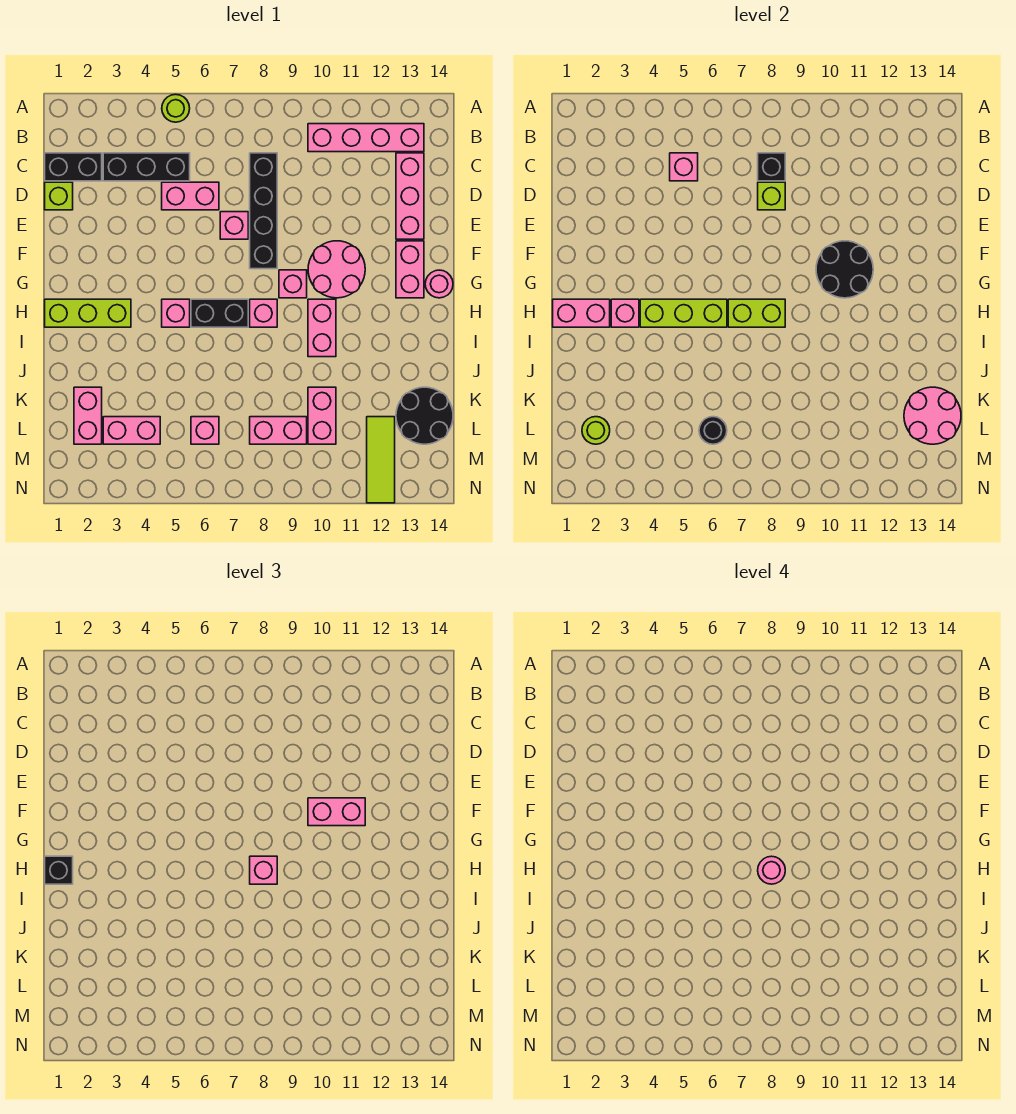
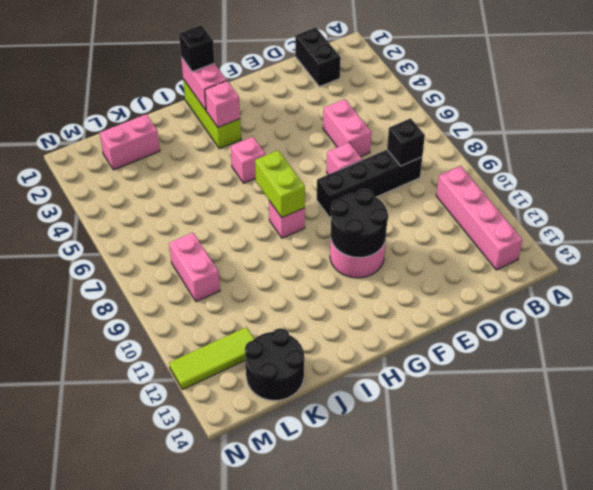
none -> lime round brick A5 level 1
none -> black brick C3:C5 level 1
none -> pink brick C13:E13 level 1
none -> lime brick D1 level 1

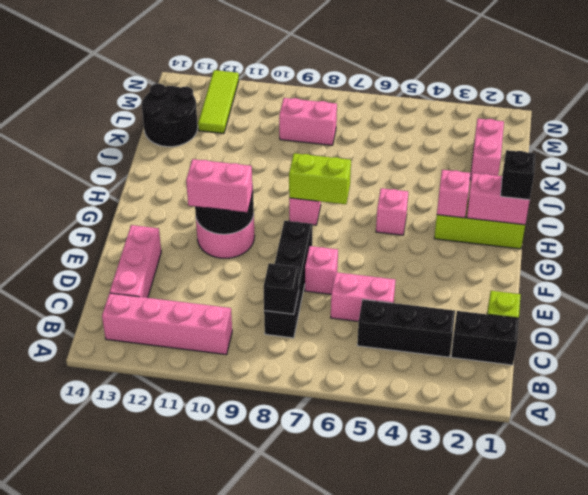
none -> lime round brick A5 level 1
none -> pink brick F13:G13 level 1
none -> pink brick G9 level 1
none -> pink round brick G14 level 1

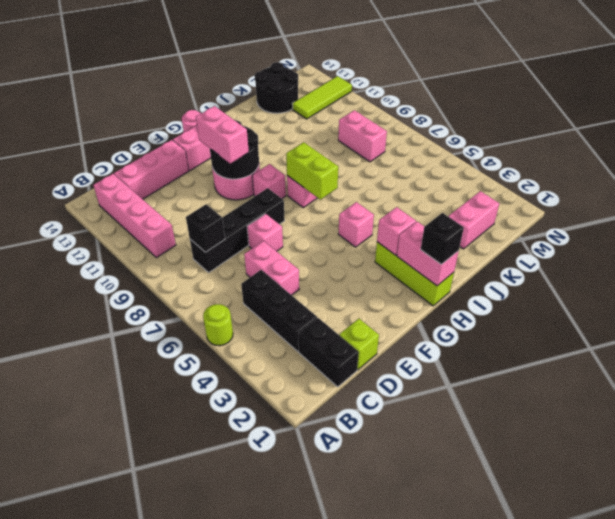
none -> black brick H6:H7 level 1
none -> pink brick H10:I10 level 1
none -> pink brick K10:L10 level 1
none -> pink brick L3:L4 level 1

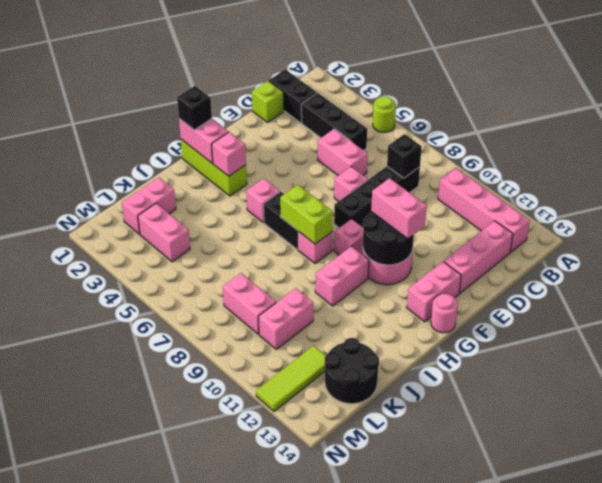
none -> pink brick L6 level 1
none -> pink brick C5 level 2
none -> lime brick D8 level 2
none -> lime brick H4:H6 level 2

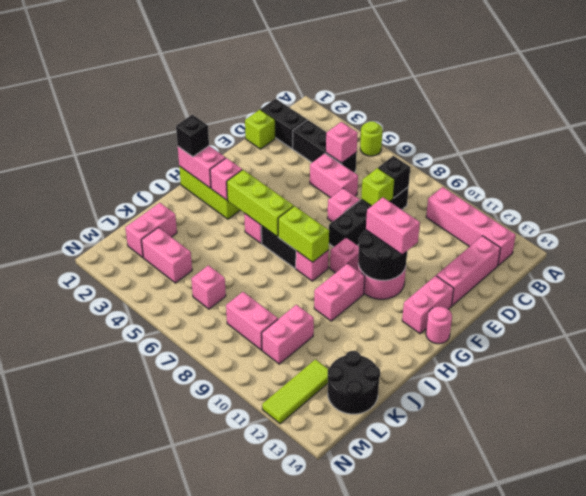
none -> pink round brick K13:L14 level 2
none -> lime round brick L2 level 2
none -> black round brick L6 level 2
none -> pink brick H8 level 3

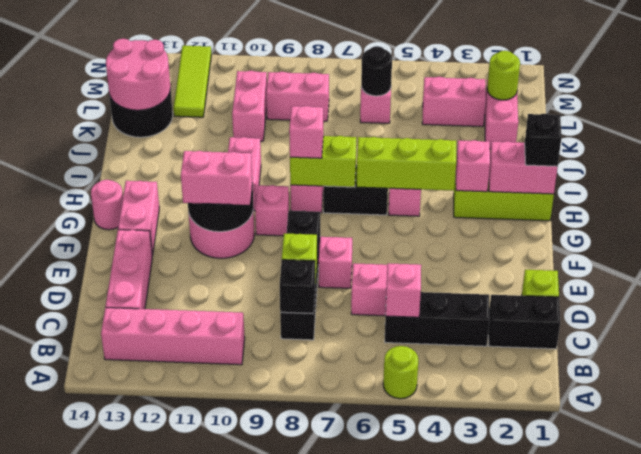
none -> pink round brick H8 level 4

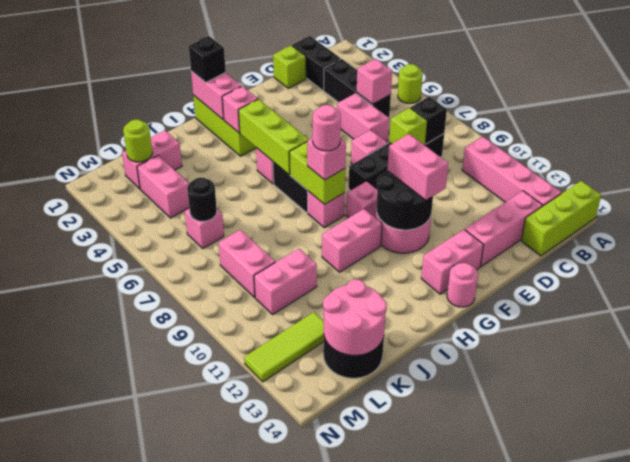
lime brick A14:C14 level 1 -> none

